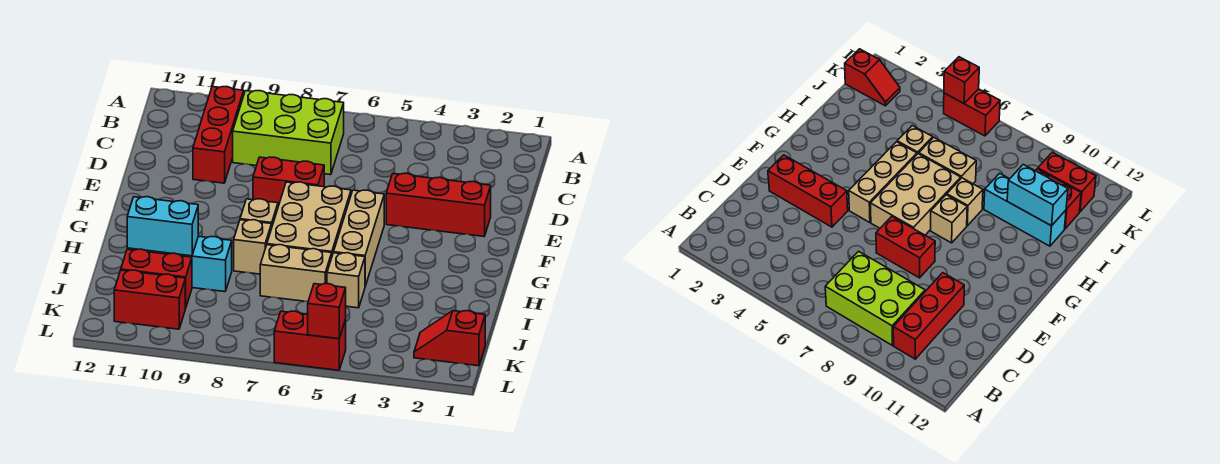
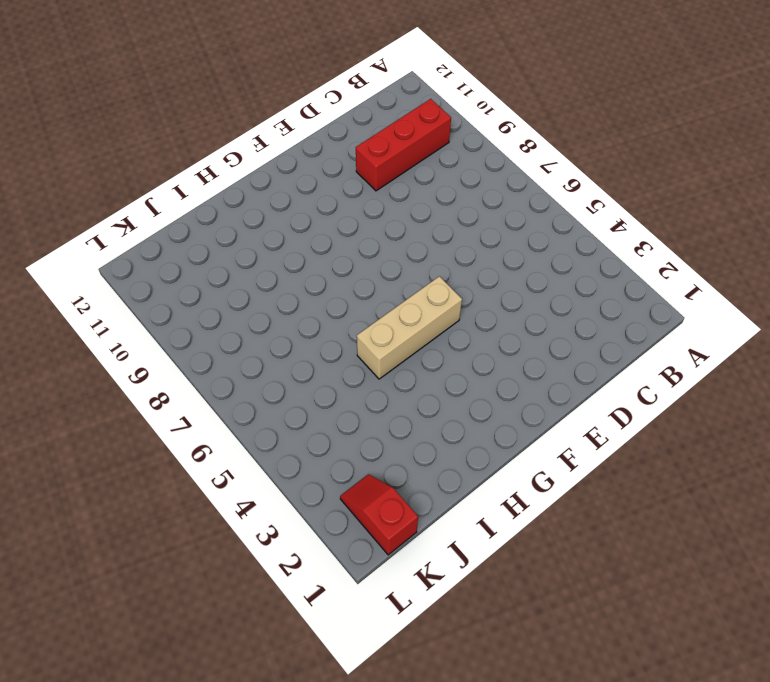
none -> lime brick B7:C9 level 1
none -> red brick E2:E4 level 1
none -> red brick E7:E8 level 1

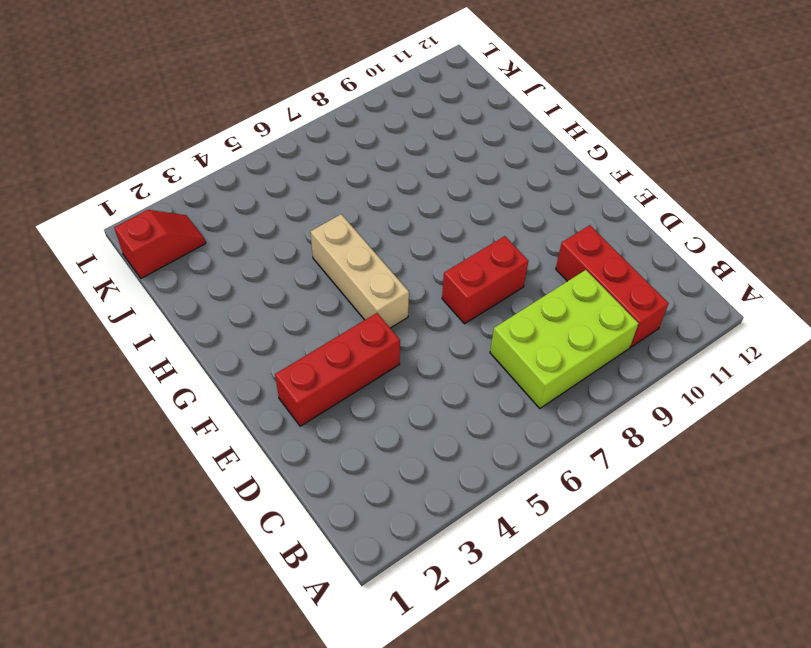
none -> tan brick F6:H7 level 1
none -> tan brick G8 level 1
none -> tan brick H8 level 1

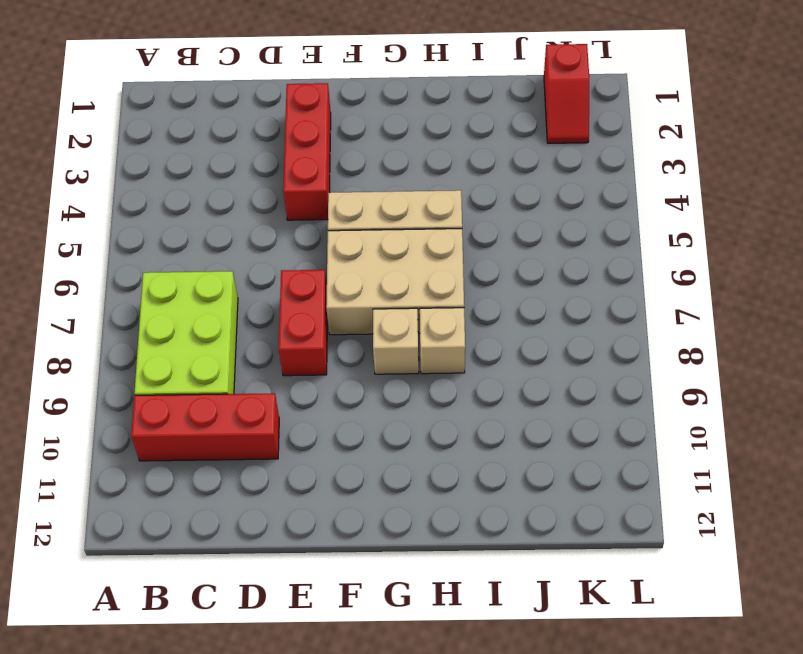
none -> tan brick I5 level 1
none -> tan brick I6:I7 level 1
none -> cyan brick I9:I11 level 1

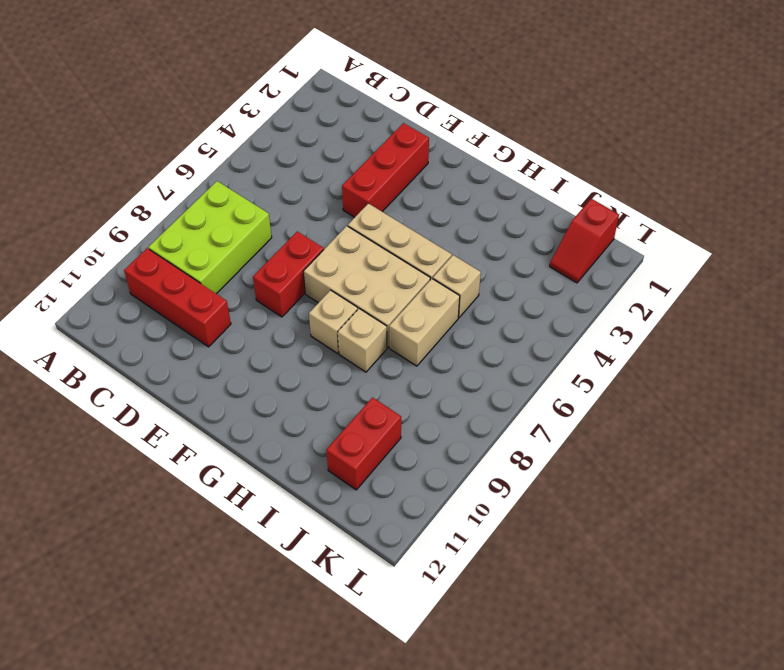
none -> cyan brick I9:I11 level 1
none -> red brick K10:K11 level 1
none -> red brick L5:L6 level 1

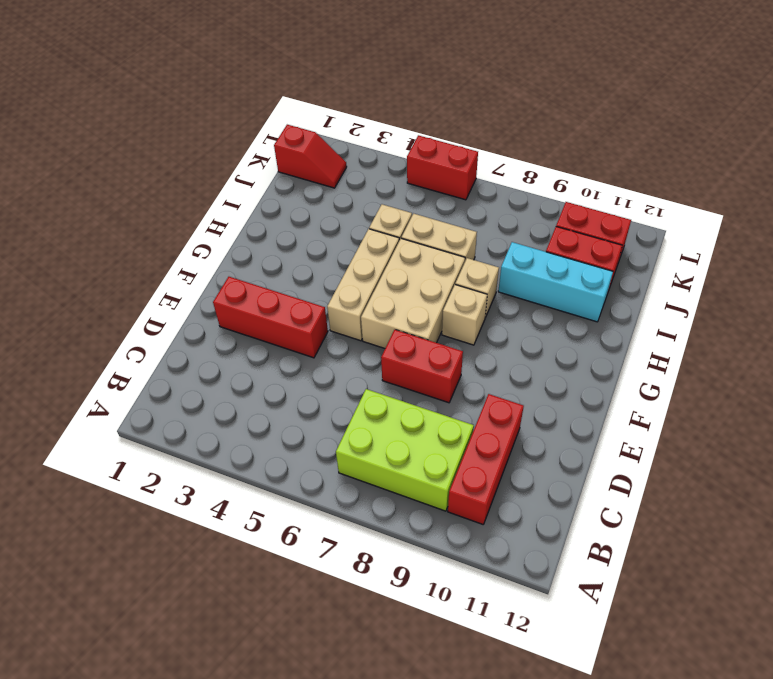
none -> cyan brick I10:I11 level 2
none -> red brick L5 level 2

